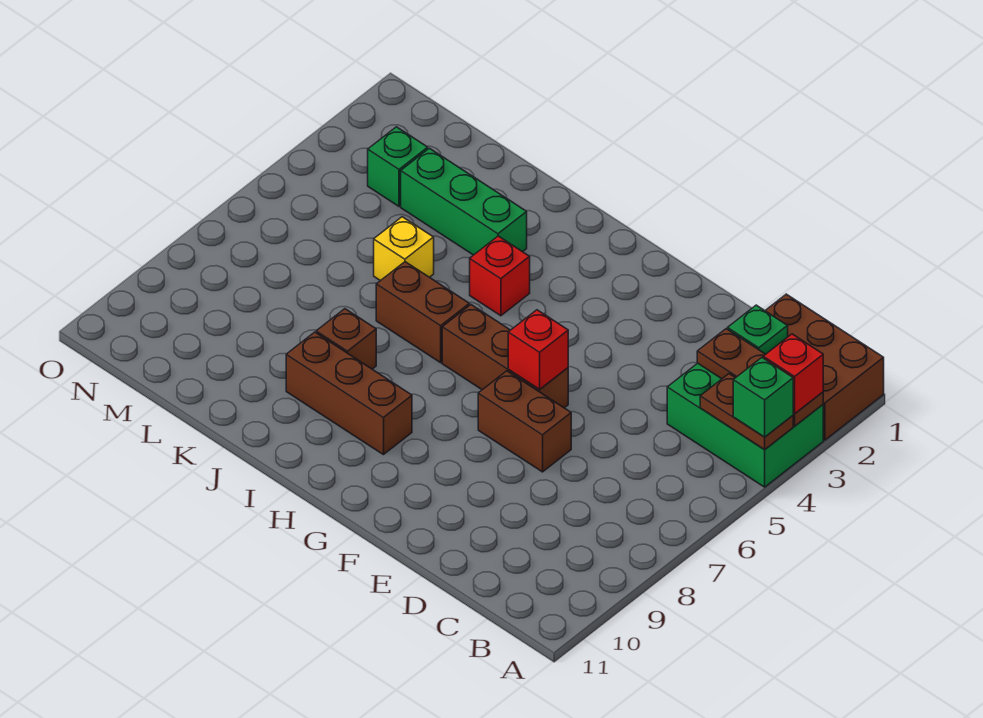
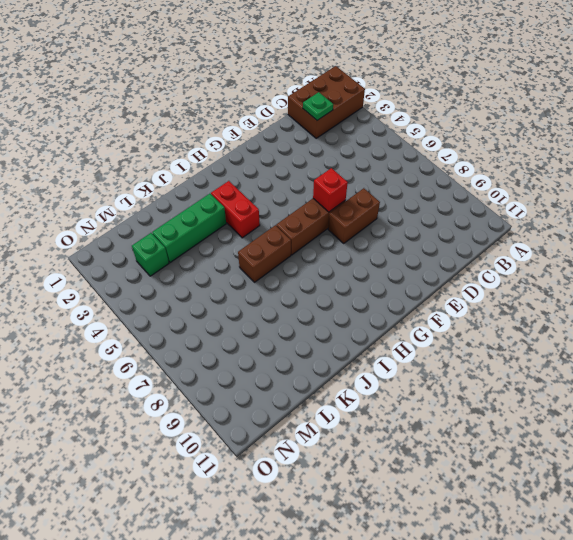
red brick I3:I4 level 1 -> red brick I4 level 1
none -> green brick A3:C4 level 1
none -> brown brick H9:J9 level 1
none -> brown brick J8 level 1

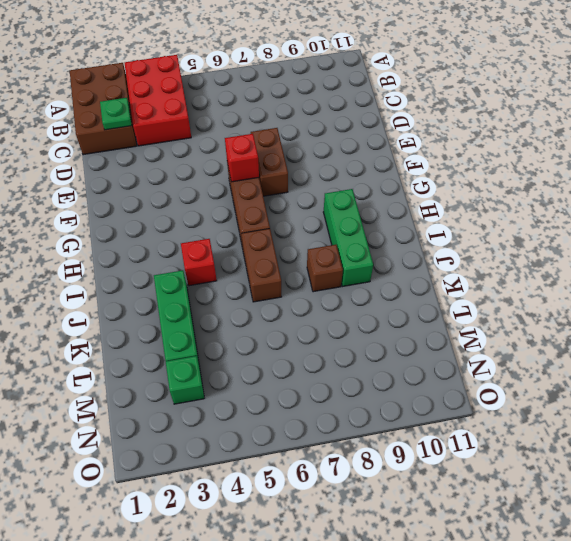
red brick A3:C4 level 1 -> green brick A3:C4 level 1
green brick H9:J9 level 1 -> brown brick H9:J9 level 1
none -> yellow brick K5 level 1
none -> brown plate A3:C3 level 2
none -> brown plate A4:B4 level 2

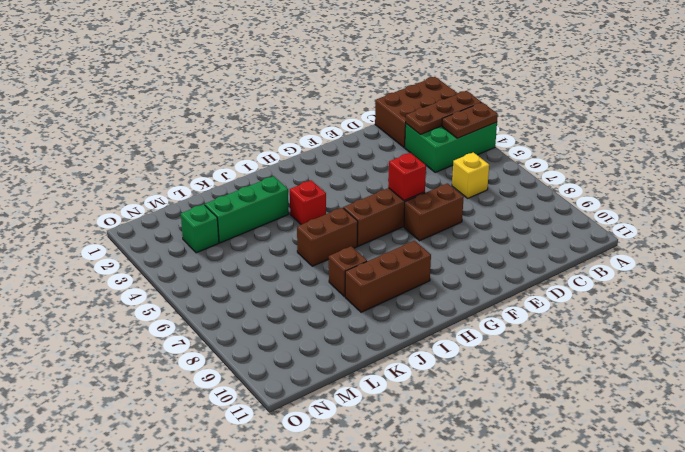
yellow brick C6 level 1 -> yellow brick K5 level 1
none -> green plate C2 level 2
none -> red brick A3 level 3
none -> green brick A4 level 3

